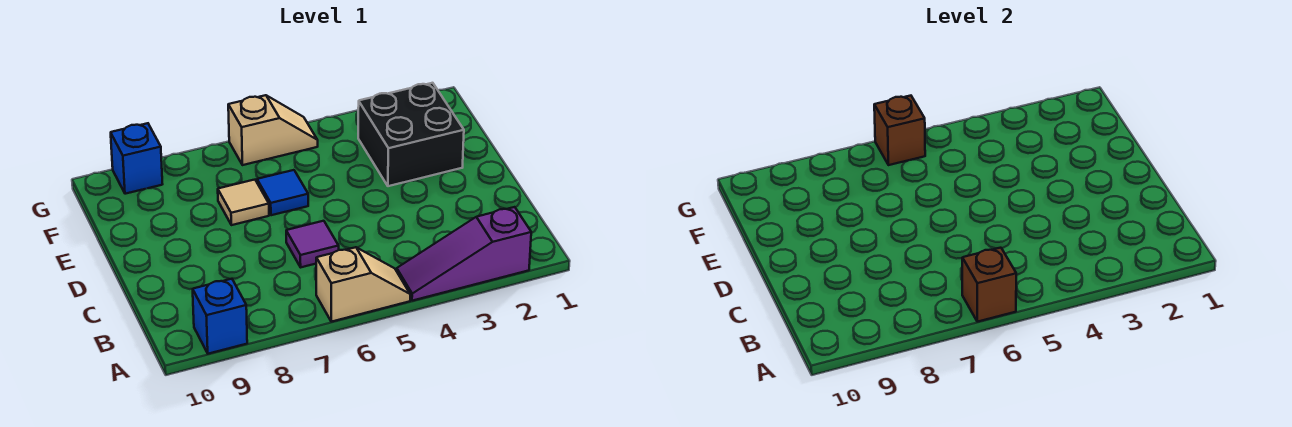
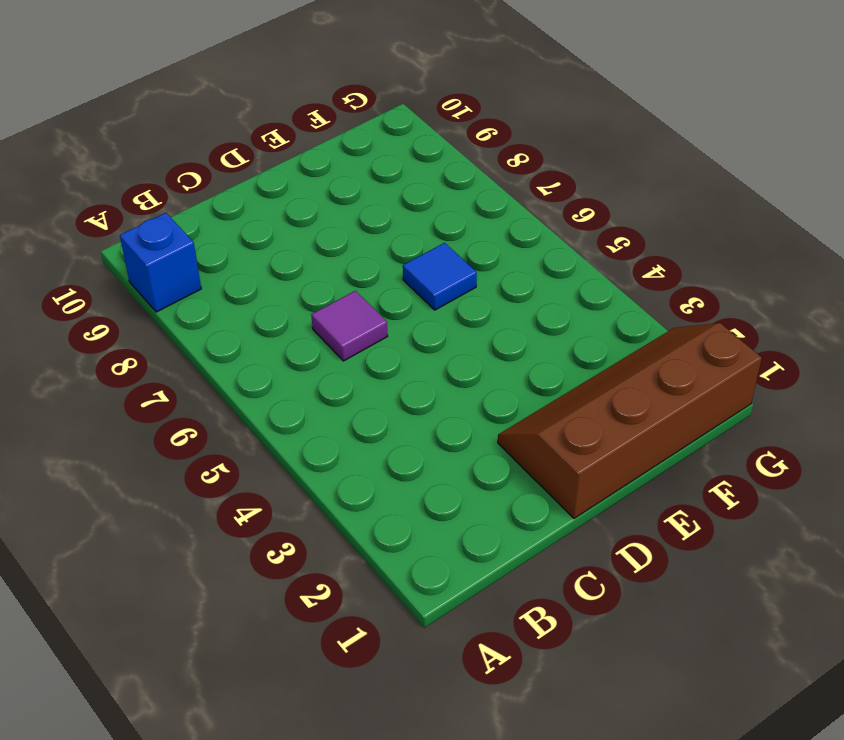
brown slope D1:G2 level 1 top 1 -> black brick E2:F3 level 1
none -> purple slope A2:A4 level 1 top 2
none -> tan slope A5:A6 level 1 top 6

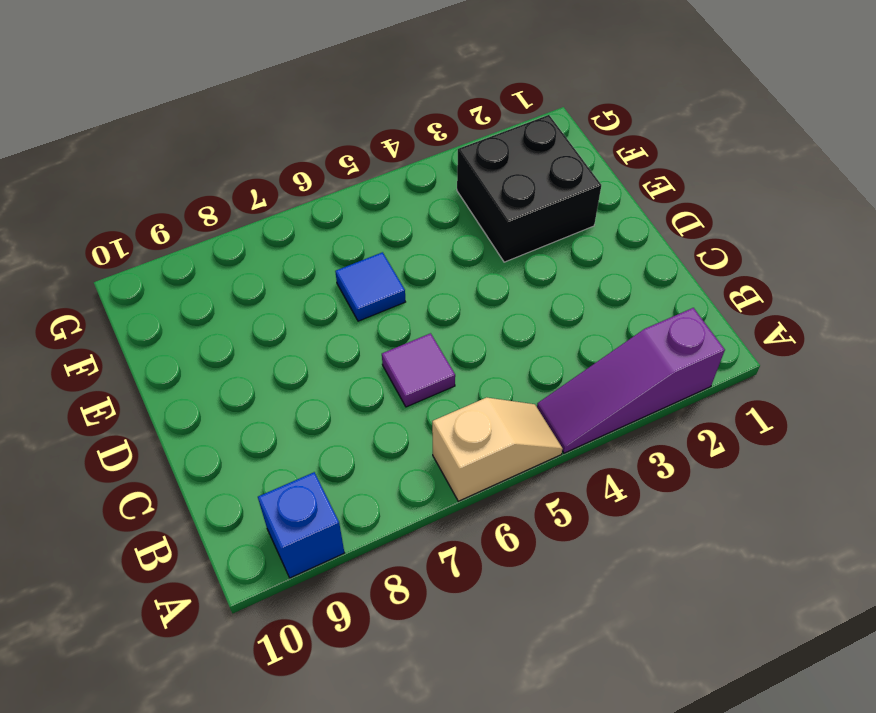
none -> tan tile E7 level 1
none -> tan slope G5:G6 level 1 top 6

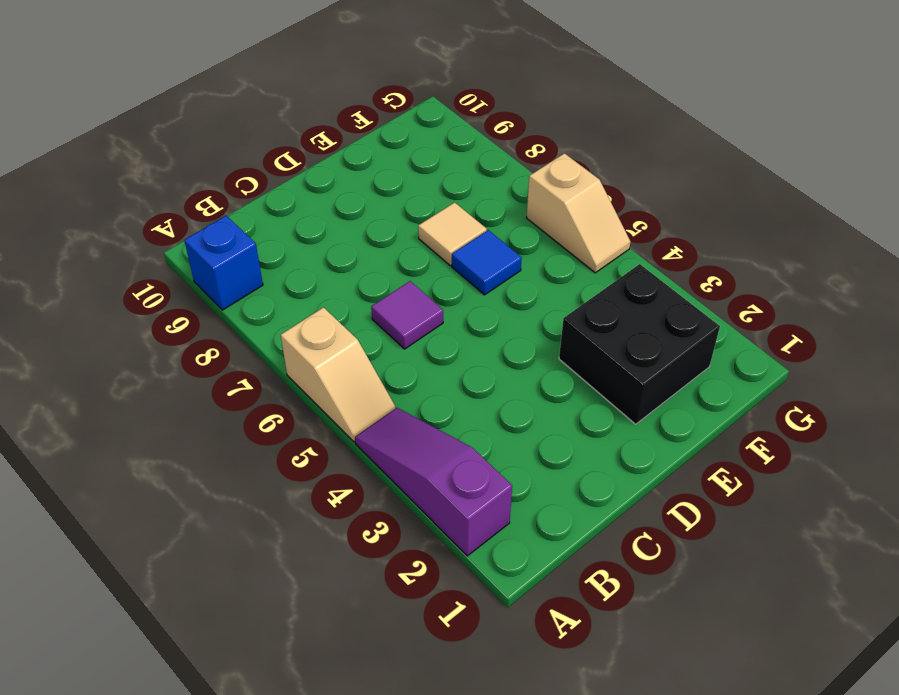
none -> blue brick G9 level 1
none -> brown brick A6 level 2

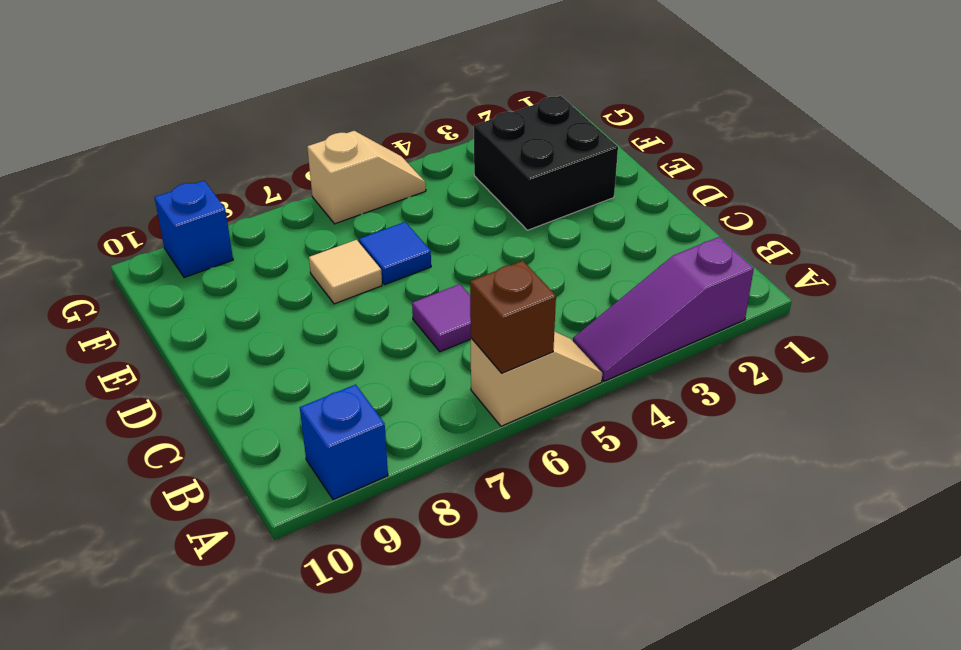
none -> brown brick G6 level 2

